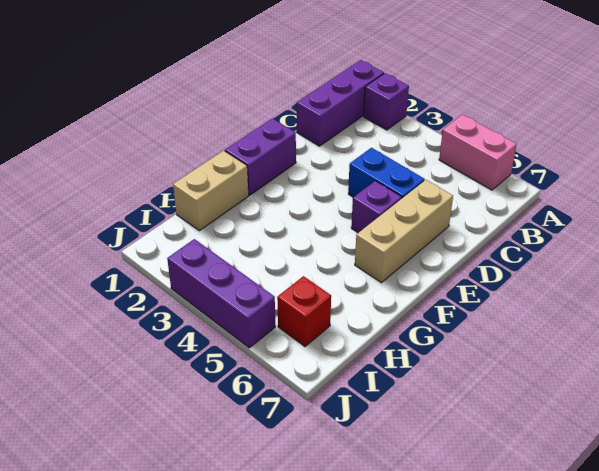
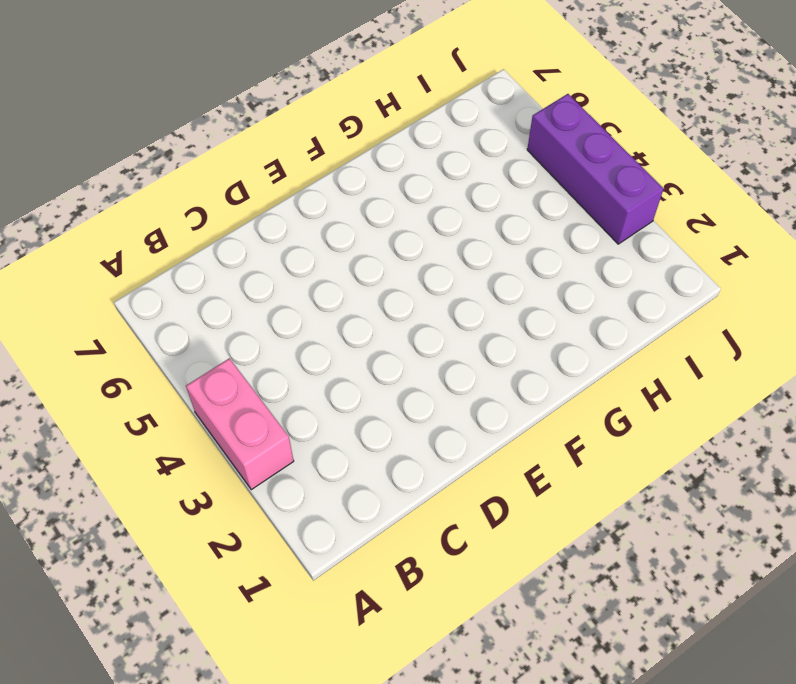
pink brick A3:A4 level 1 -> pink brick A5:A6 level 1
none -> purple brick A1:C1 level 1
none -> purple brick A2 level 1

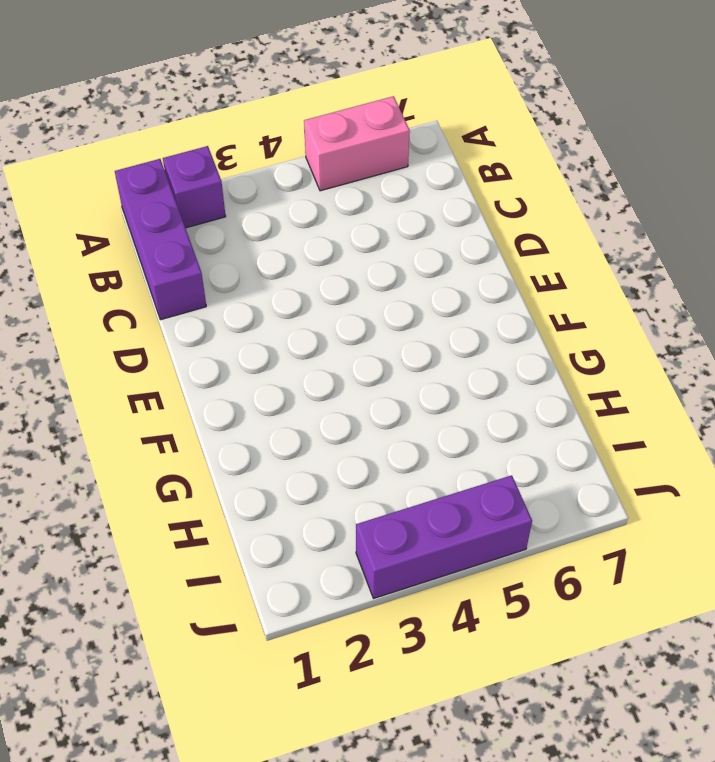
none -> blue brick D4:D5 level 1
none -> tan brick D6:F6 level 1

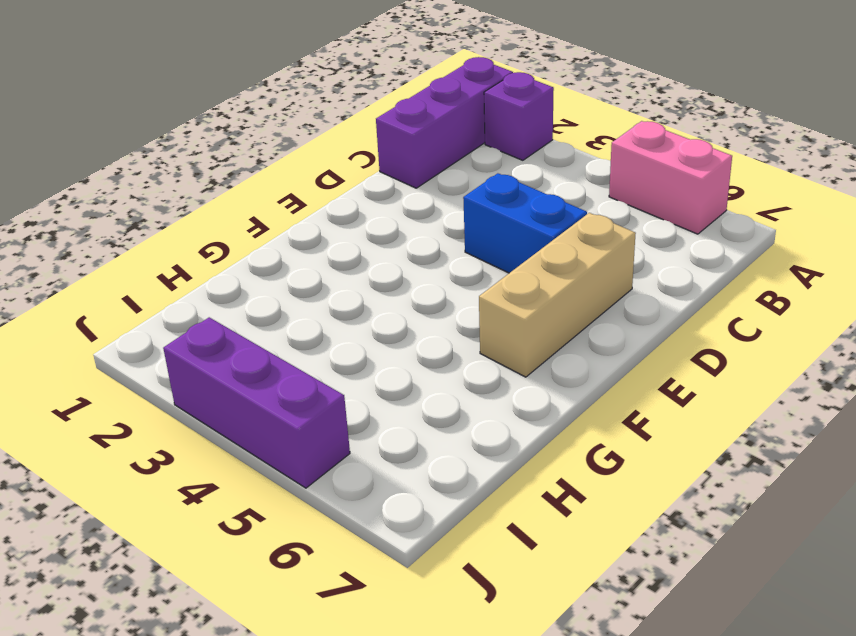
none -> purple brick E1:F1 level 1
none -> purple brick E5 level 1

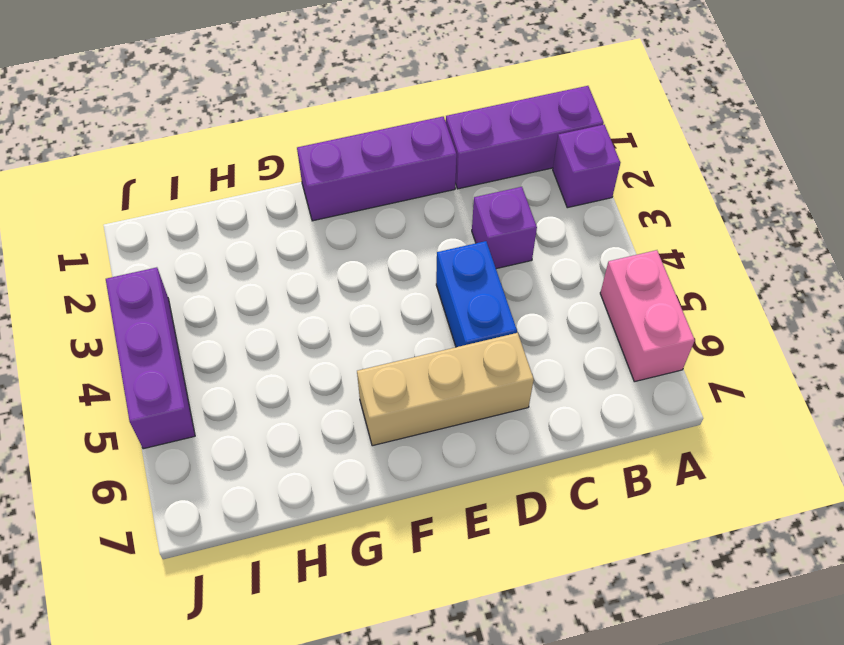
purple brick C3 level 1 -> purple brick E5 level 1
purple brick D1:F1 level 1 -> purple brick E1:F1 level 1
none -> tan brick G1:H1 level 1
none -> red brick I6 level 1

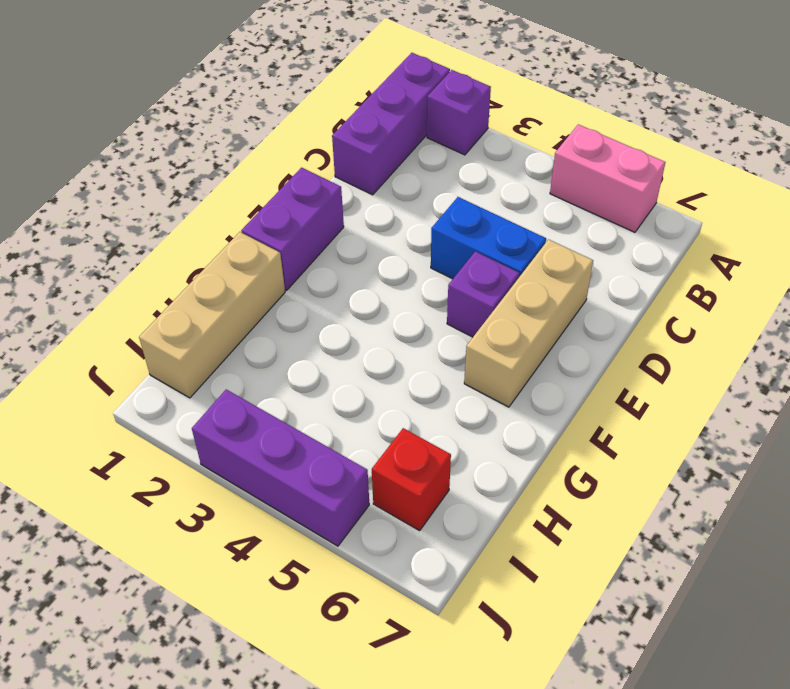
tan brick G1:I1 level 1 -> tan brick G1:H1 level 1

